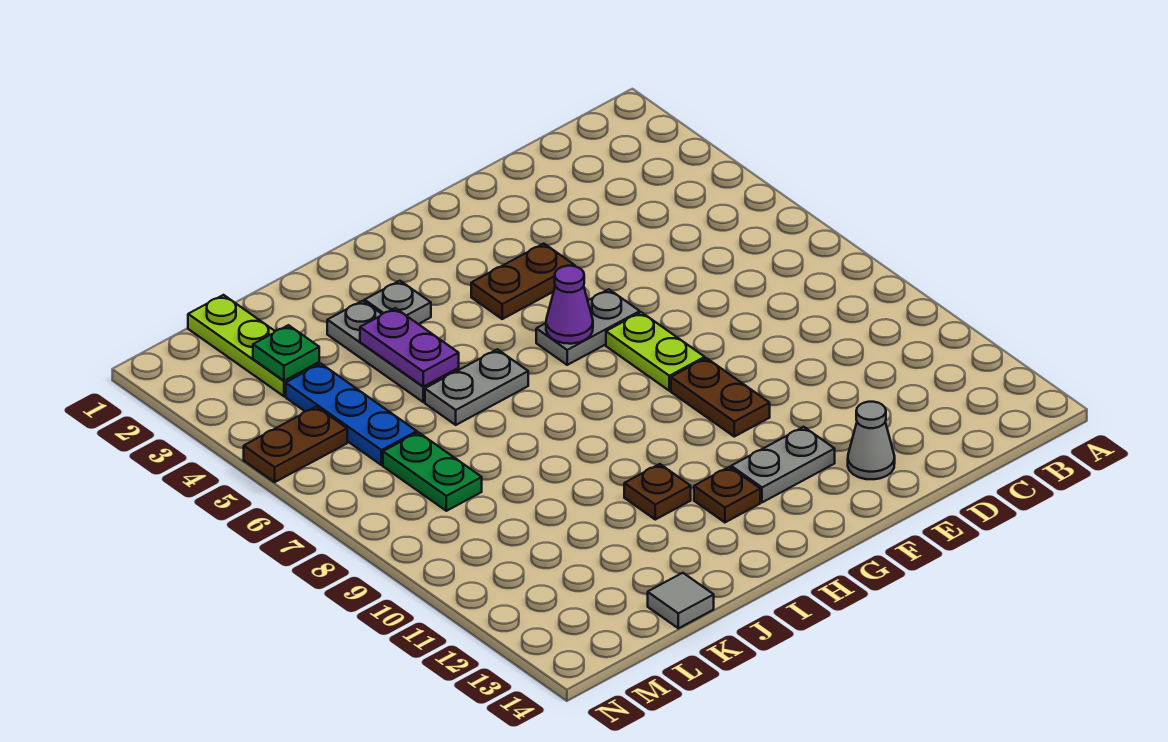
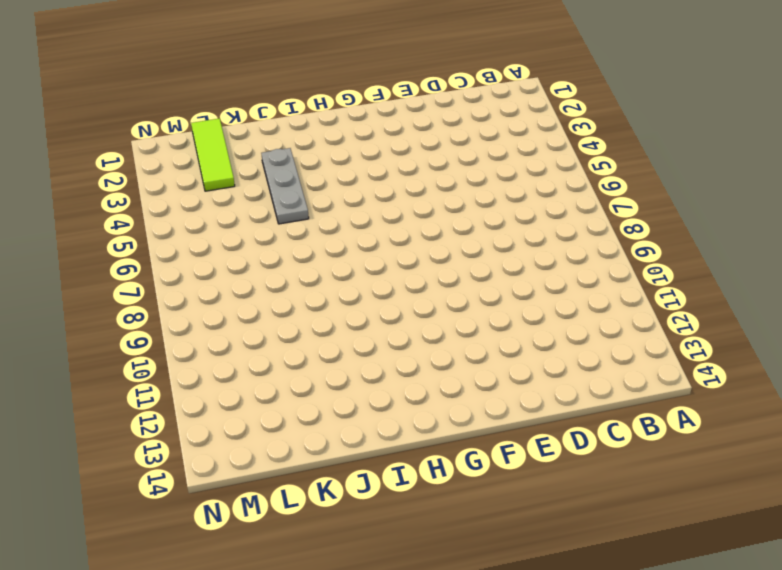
lime tile L1:L3 level 1 -> lime plate L1:L3 level 1
none -> grey cone E13 level 1
none -> brown plate F4:G4 level 1
none -> grey plate F6:G6 level 1

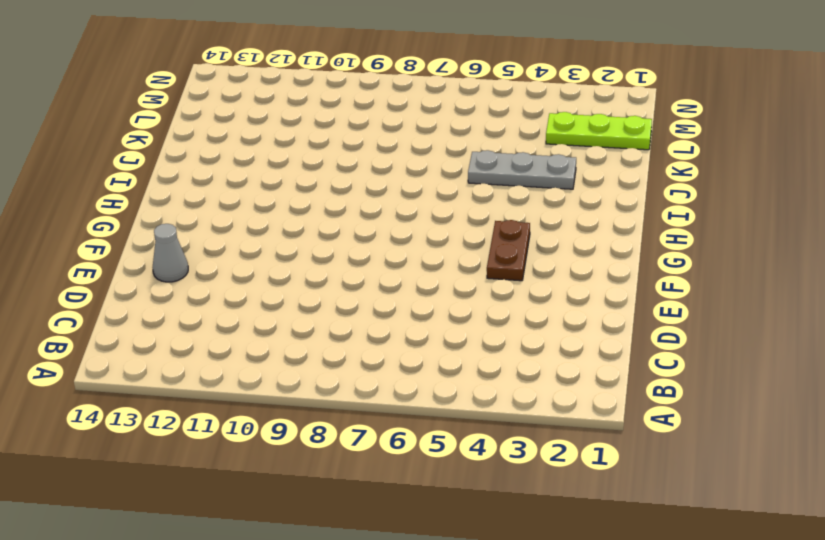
none -> grey plate F6:G6 level 1
none -> lime plate F7:F8 level 1
none -> brown plate F9:F10 level 1

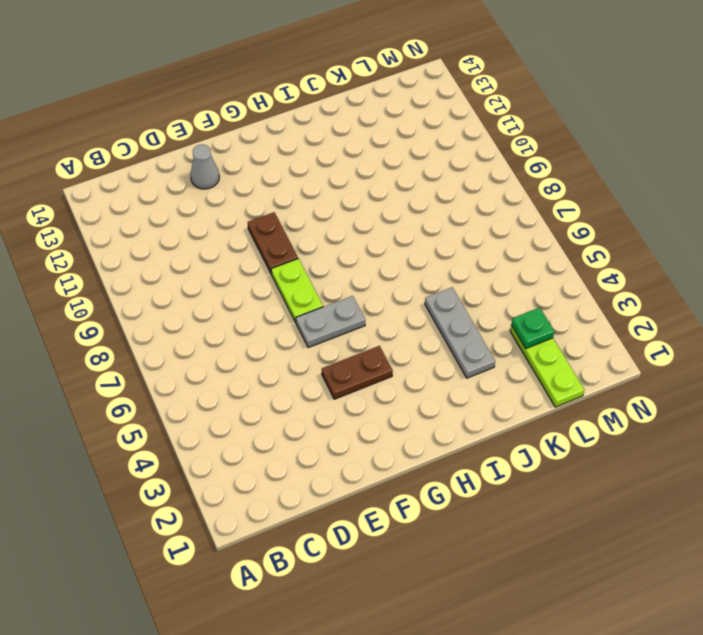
none -> grey plate F12:G12 level 1
none -> brown plate H12 level 1
none -> grey plate I3 level 1

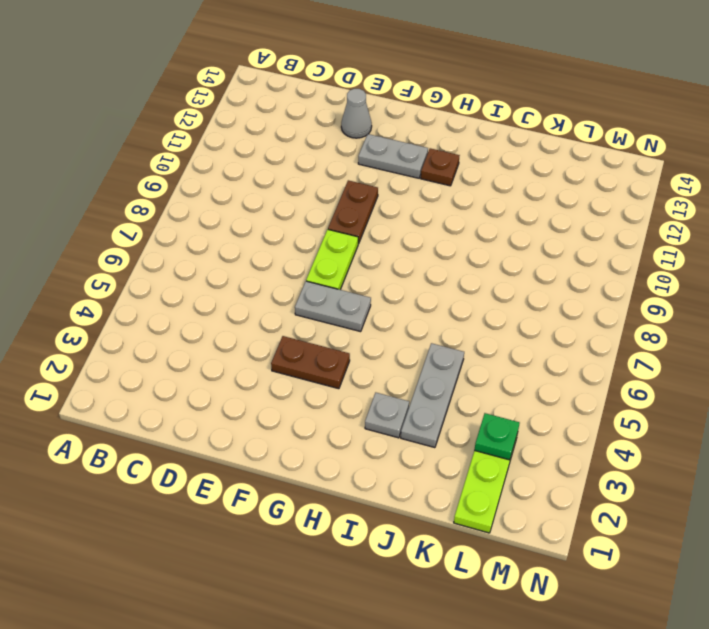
none -> grey plate I6:J6 level 1
none -> brown plate I11 level 1
none -> grey tile K14 level 1

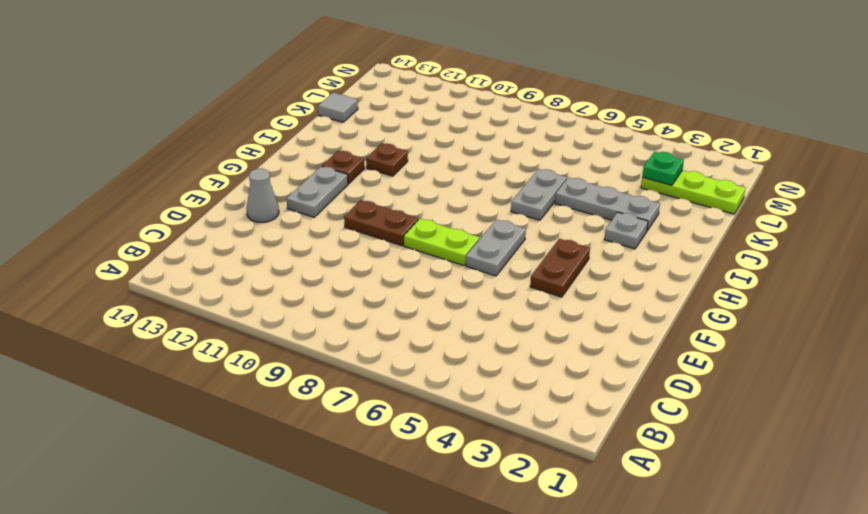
none -> blue plate L4:L6 level 1
none -> green plate L7:L8 level 1
none -> brown plate M5:N5 level 1

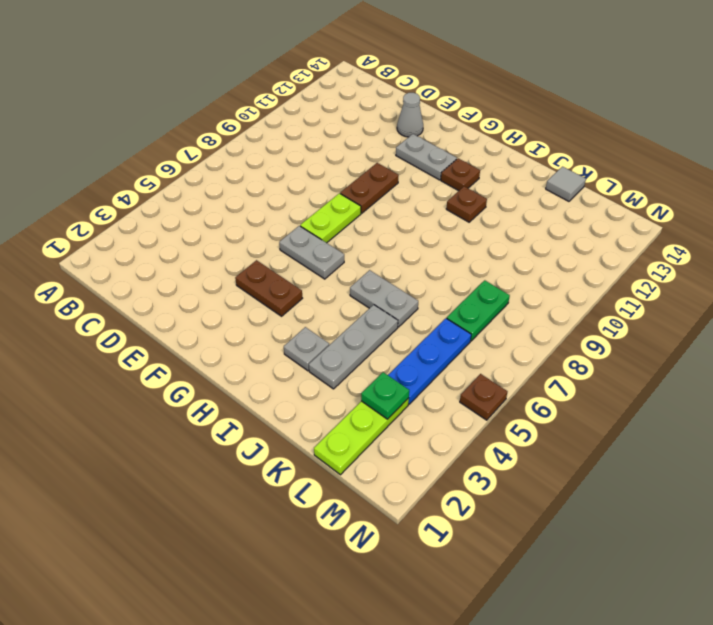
brown plate N5 level 1 -> brown plate M5:N5 level 1
none -> purple cone G6 level 2
none -> purple plate J4:J5 level 2

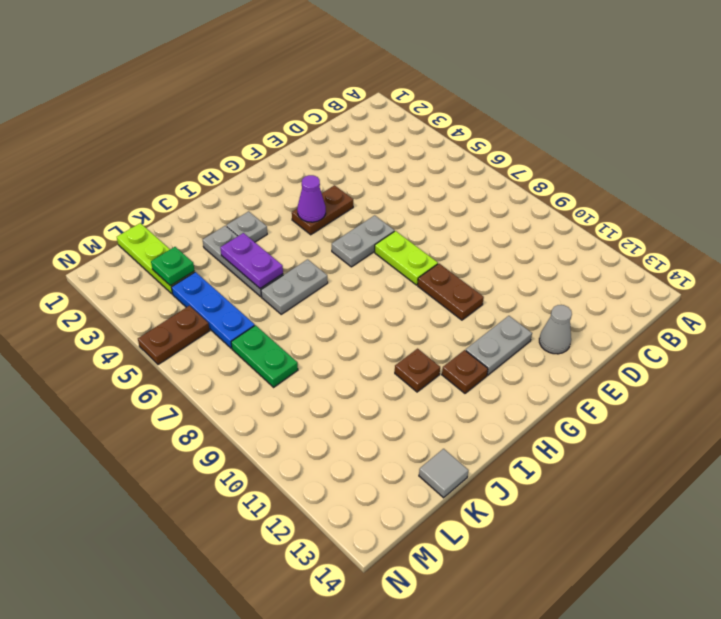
purple cone G4 level 2 -> purple cone G6 level 2

